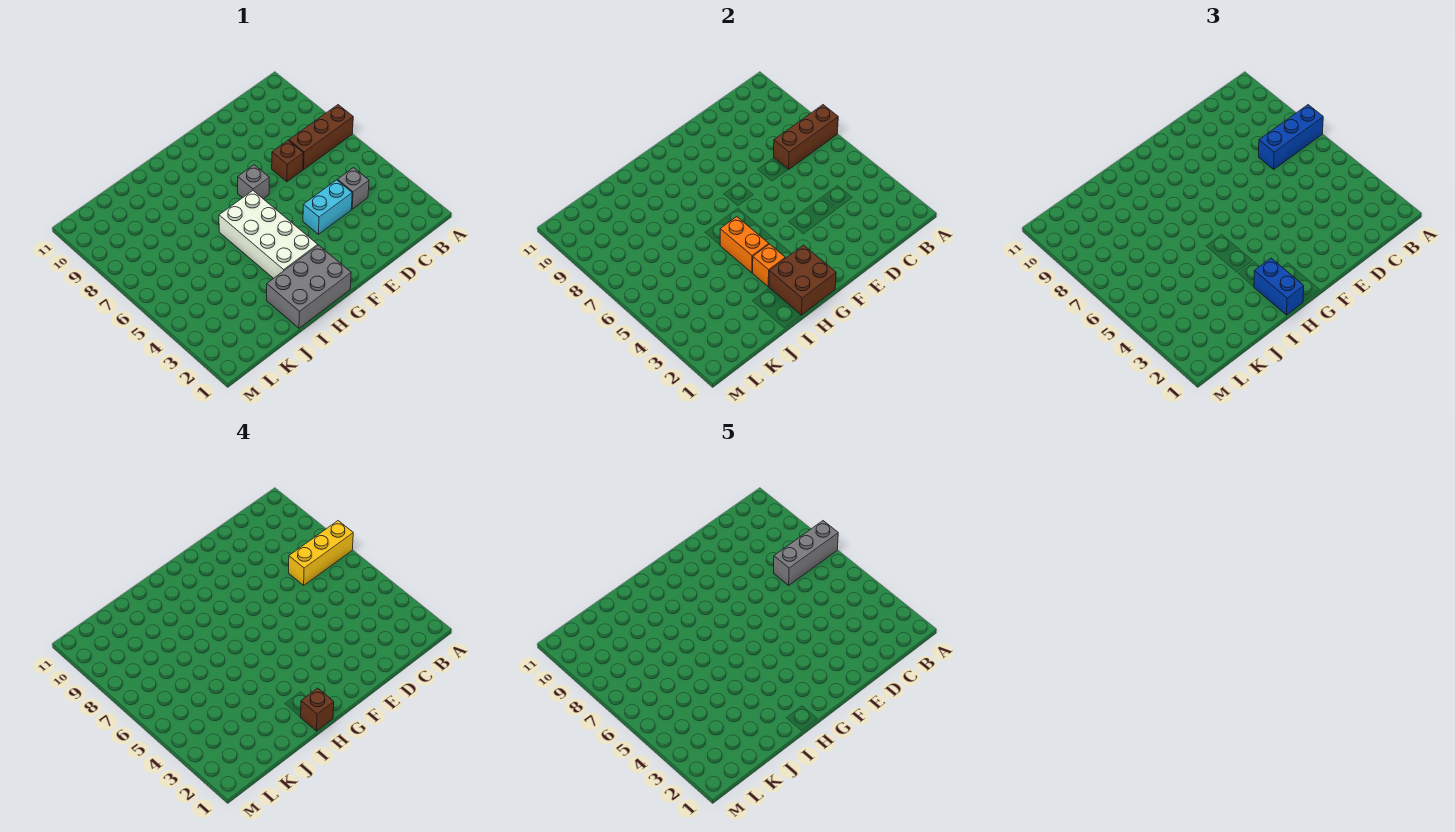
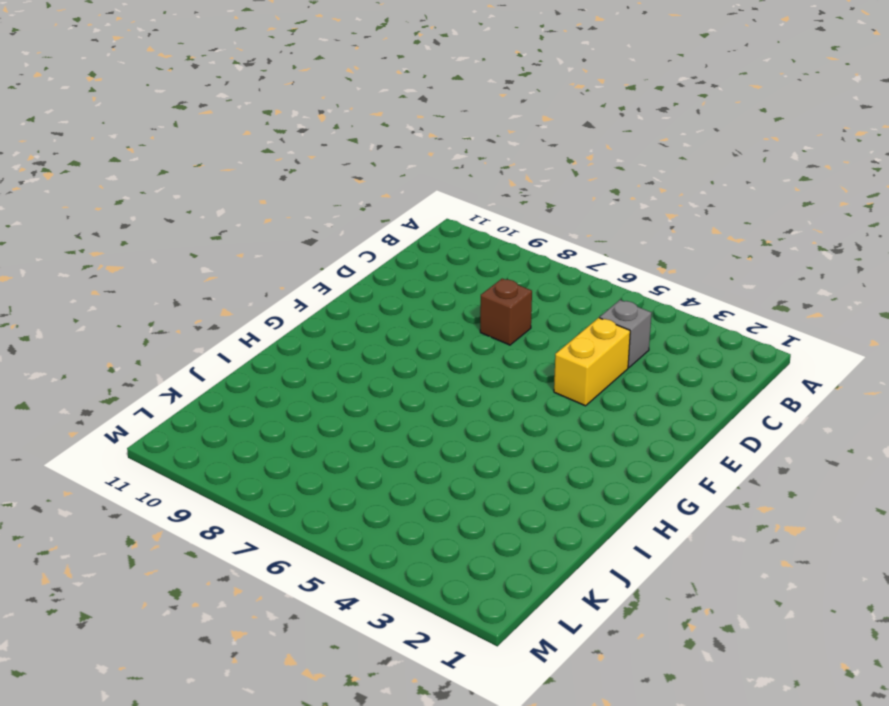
yellow brick D4:E4 level 1 -> cyan brick D4:E4 level 1
none -> brown brick A7:C7 level 1
none -> grey brick F7 level 1
none -> grey brick G1:I2 level 1

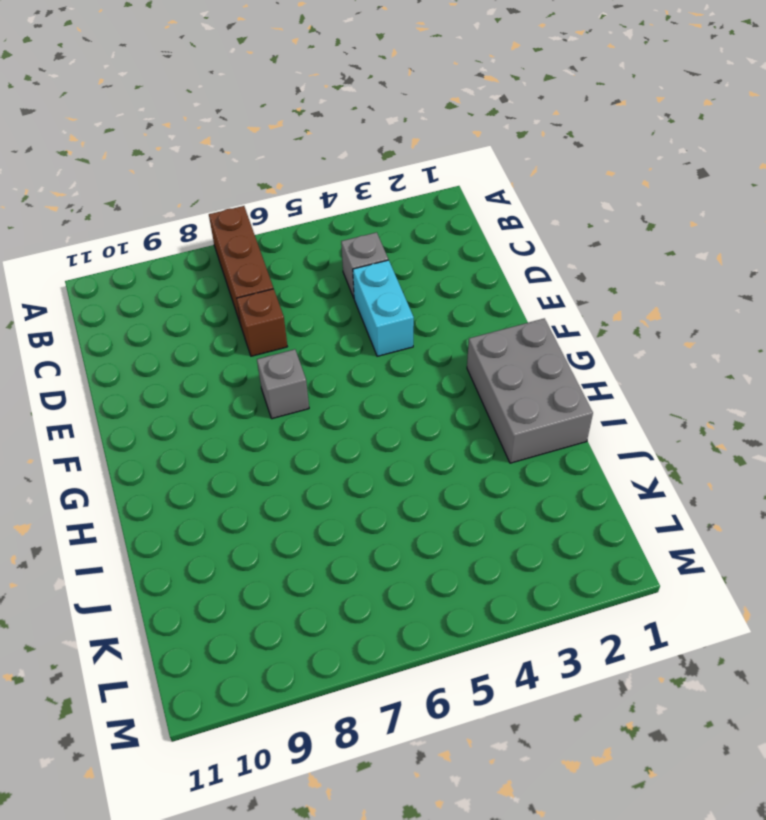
none -> white brick G3:H6 level 1
none -> brown brick A7:C7 level 2
none -> brown brick G1:H2 level 2

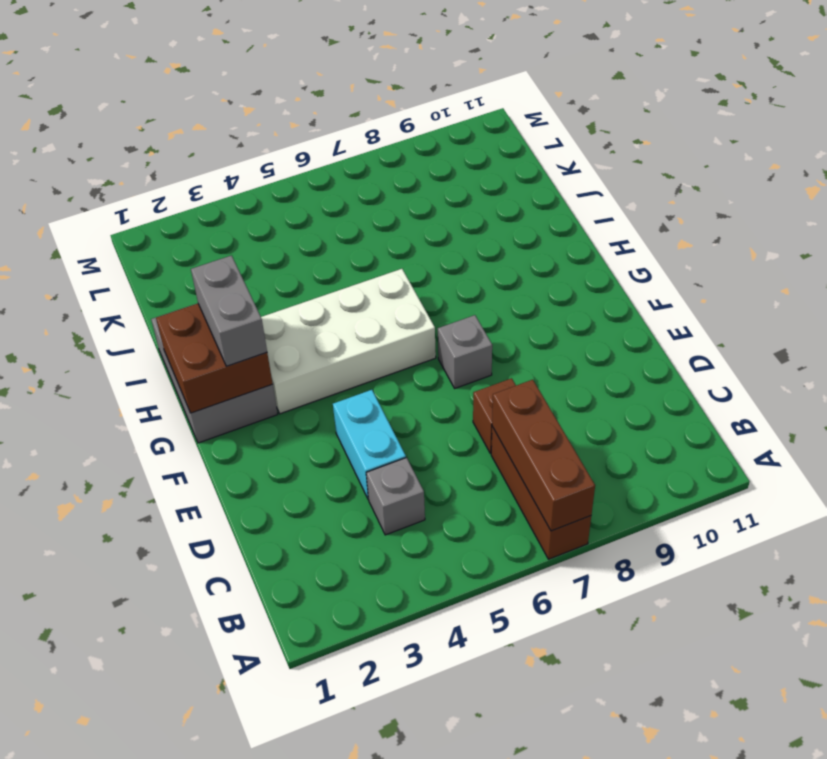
grey brick G2:H2 level 3 -> blue brick H1:H2 level 3
none -> orange brick H3 level 2
none -> orange brick H4:H5 level 2
none -> blue brick A7:C7 level 3

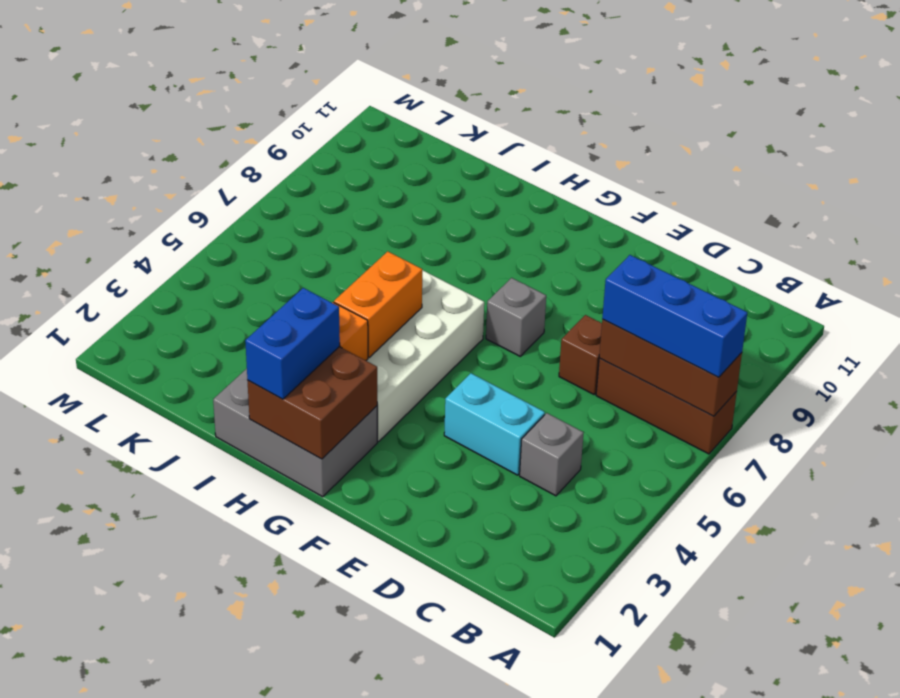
none -> yellow brick A7:C7 level 4
none -> brown brick H1 level 4
none -> grey brick A7:C7 level 5

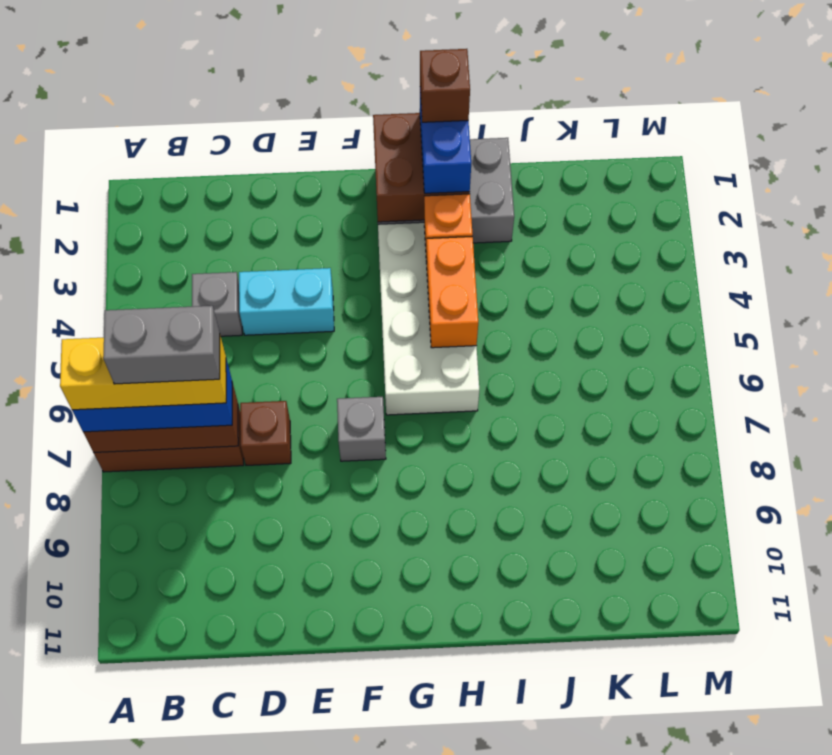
grey brick B7:C7 level 5 -> grey brick A7:C7 level 5

